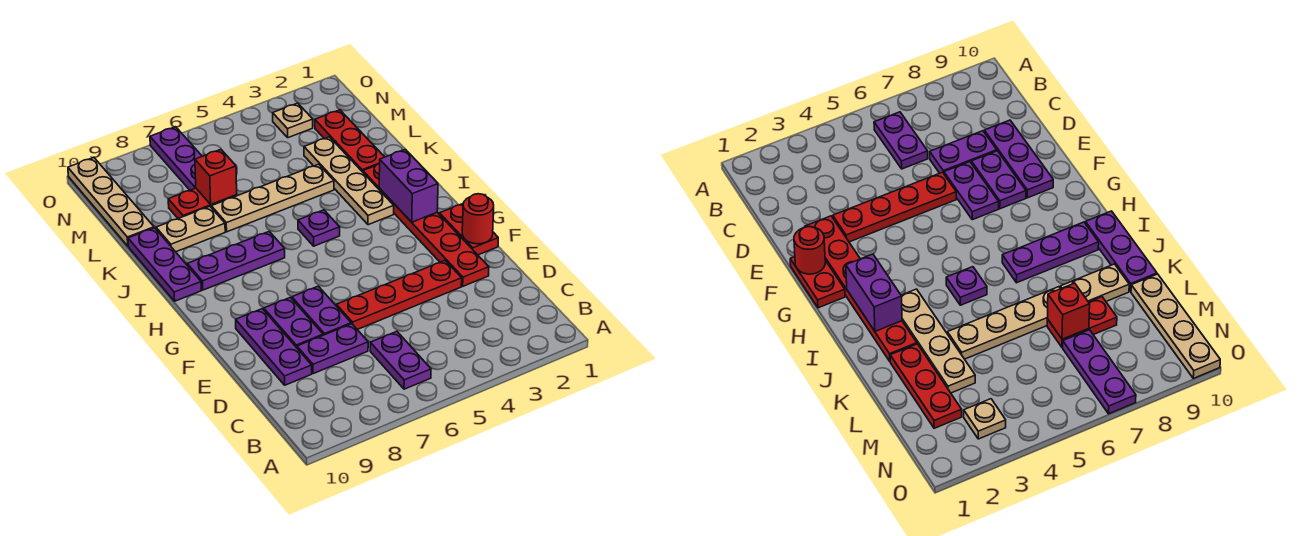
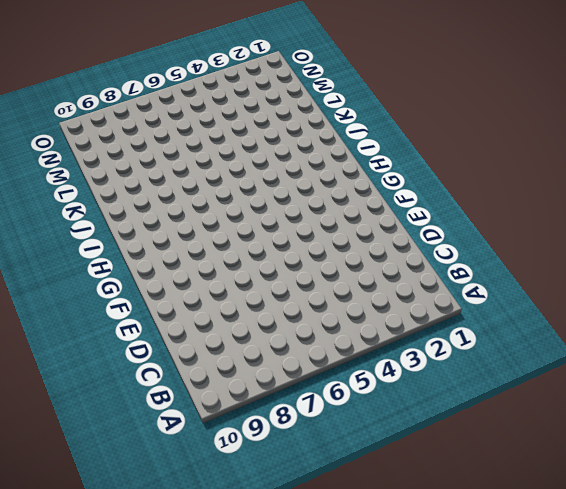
none -> purple plate B6:C6 level 1
none -> purple plate D7:D8 level 1
none -> purple plate D9:F9 level 1

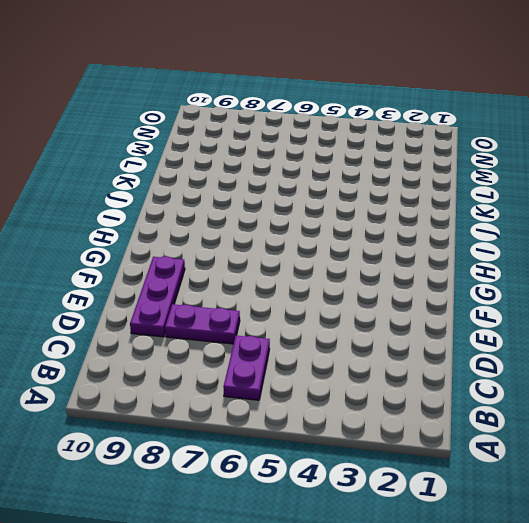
none -> red plate E2:J2 level 1
none -> red plate E3:E6 level 1
none -> purple plate E7:F7 level 1

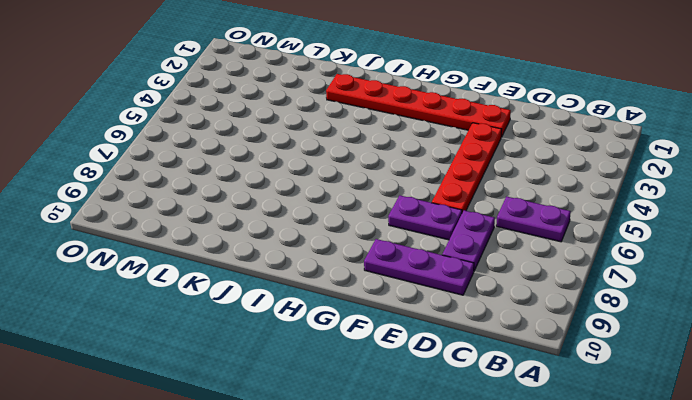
none -> purple plate E8:F8 level 1
none -> red plate F1:G1 level 1
none -> tan plate I3:L3 level 1

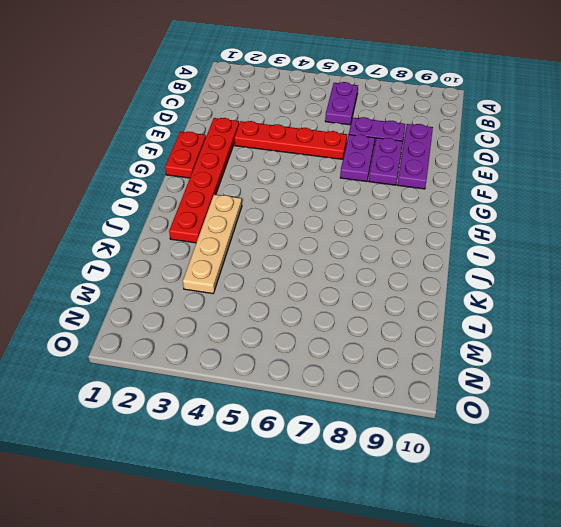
none -> purple plate I5 level 1
none -> purple plate I7:I9 level 1
none -> purple plate I10:K10 level 1

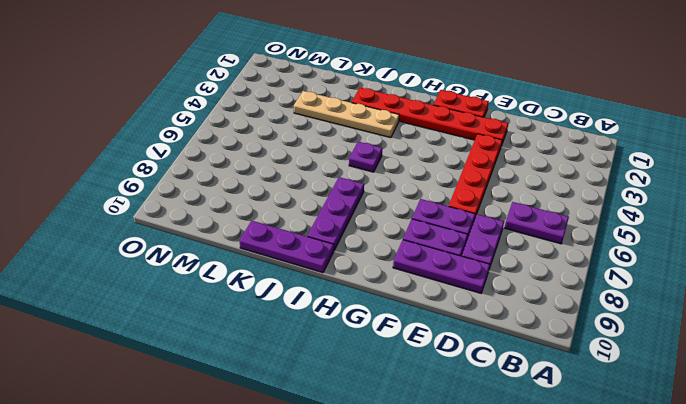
none -> red plate K2:M2 level 1
none -> tan plate K4:K7 level 1
none -> tan plate K8:K9 level 1

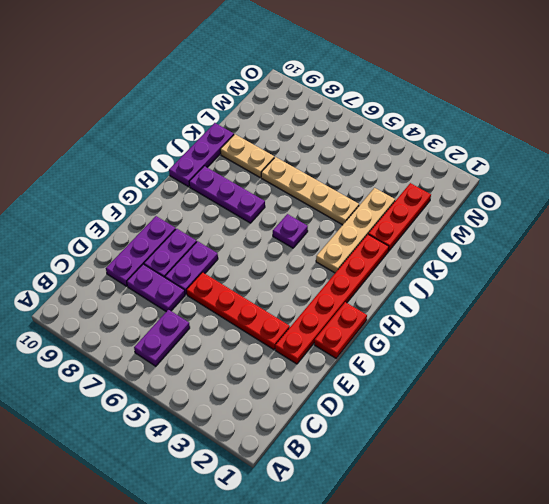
none -> red plate L7:L8 level 1
none -> tan plate L10:O10 level 1
none -> purple plate M7:O7 level 1

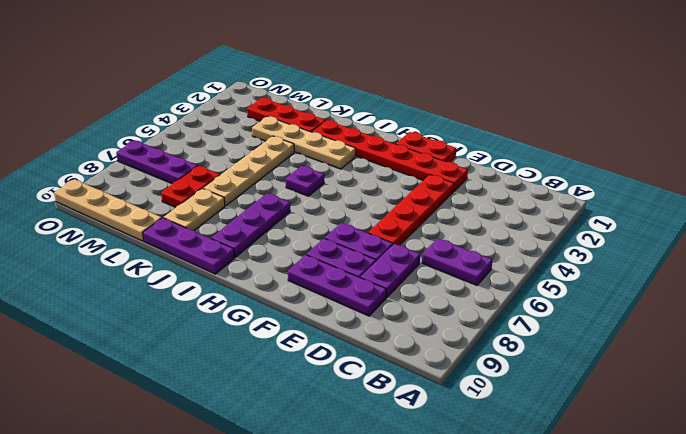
none -> tan plate N3 level 1
none -> red round brick F1 level 2
none -> purple brick H2:I2 level 2

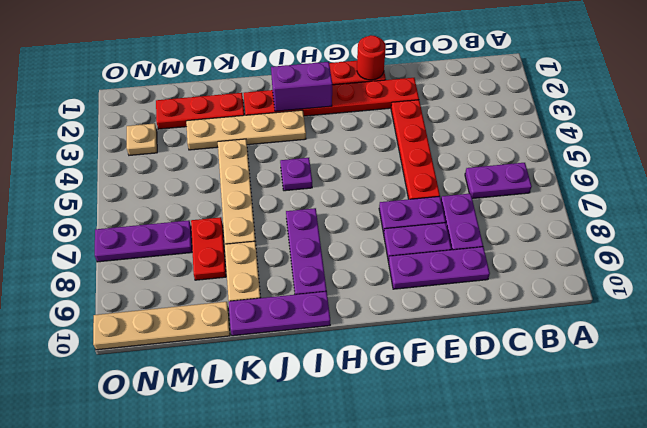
none -> red brick L7 level 2

